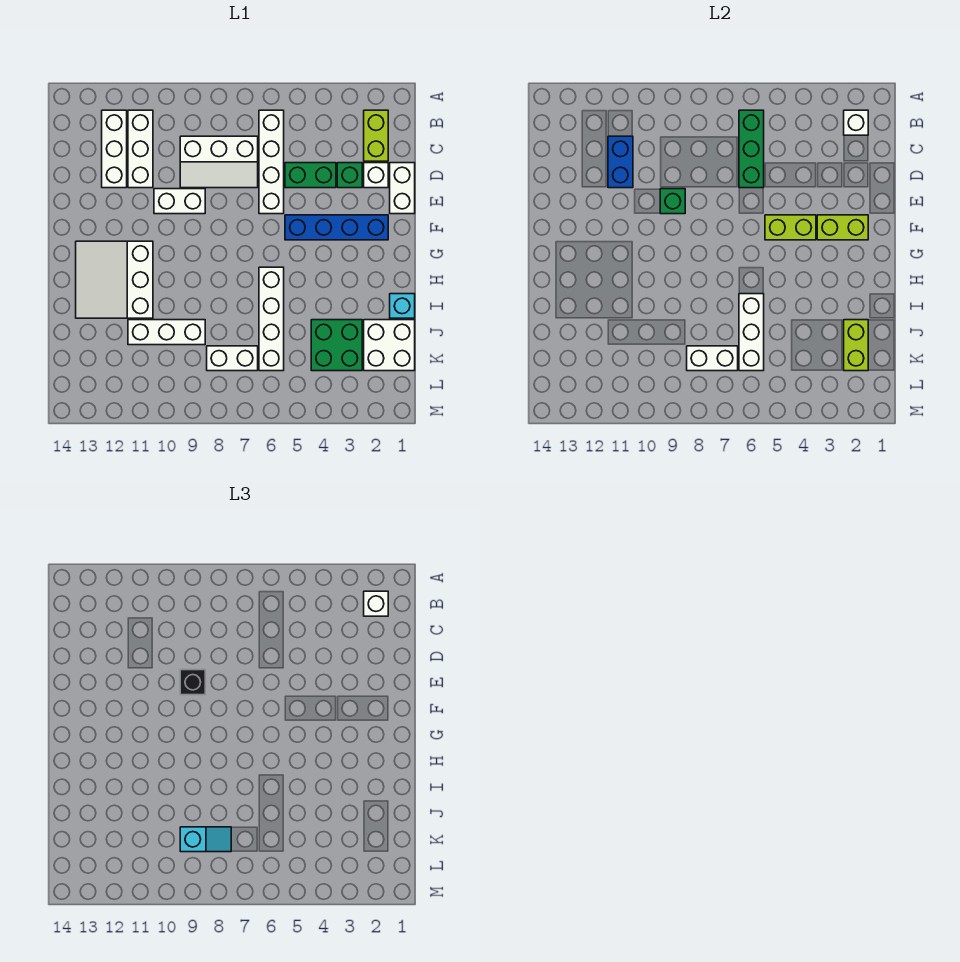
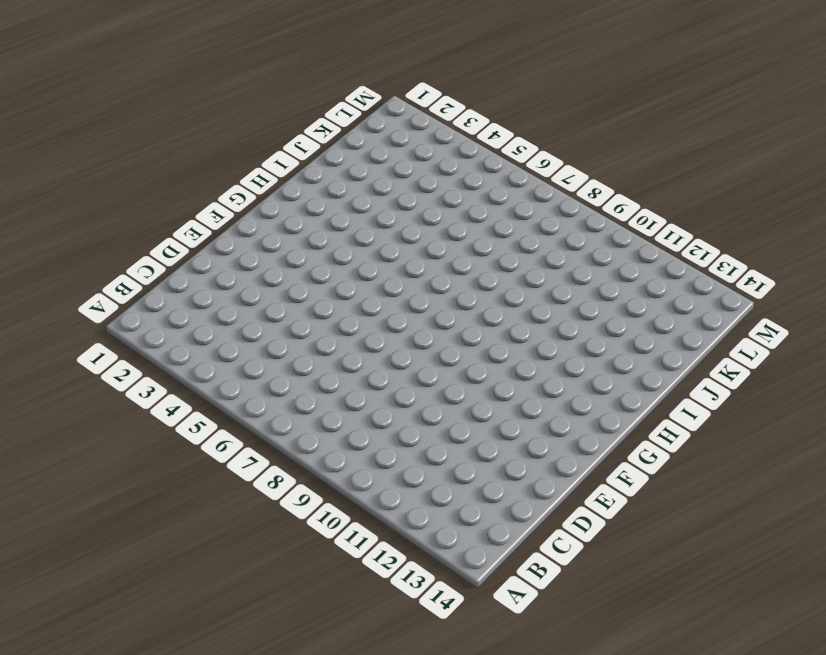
none -> lime brick B2:C2 level 1
none -> white brick B6:E6 level 1
none -> white brick B11:D11 level 1
none -> white brick B12:D12 level 1

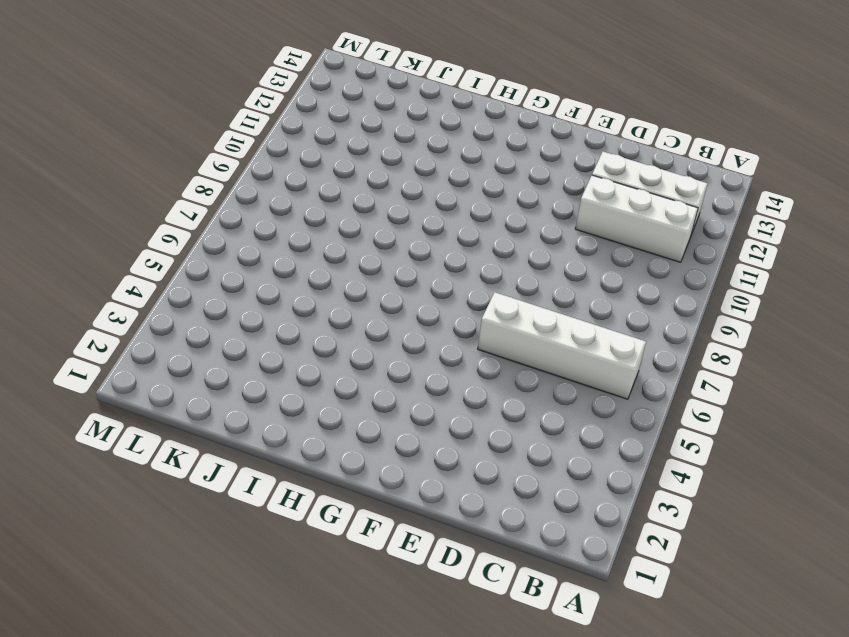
none -> lime brick B2:C2 level 1
none -> white slope C7:D9 level 1 top C
none -> white brick D1:E1 level 1
none -> white brick D2 level 1

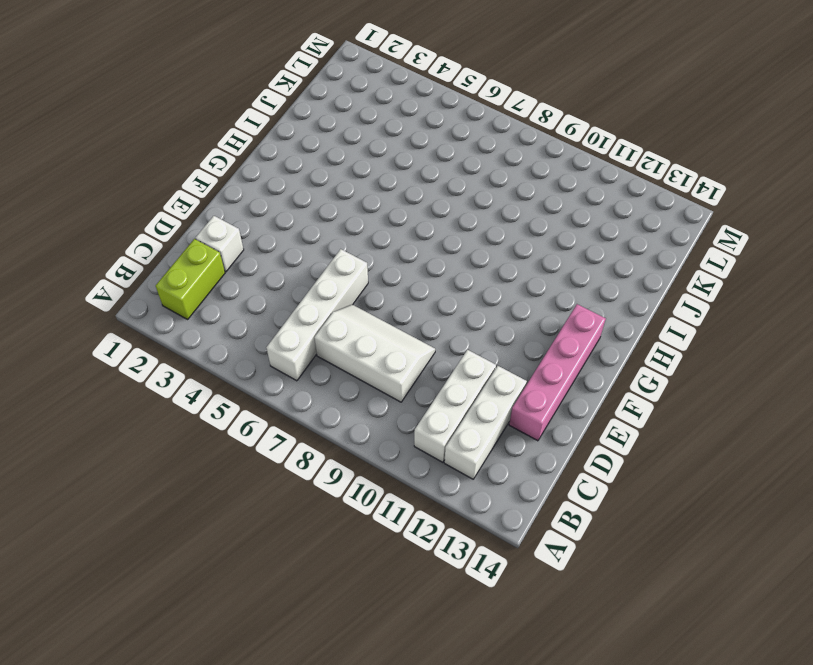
pink brick D13:G13 level 1 -> white slope G11:I13 level 1 top 11
none -> white brick D1:E1 level 1
none -> green brick D3 level 1
none -> green brick D4:D5 level 1
none -> white brick E9:E10 level 1

